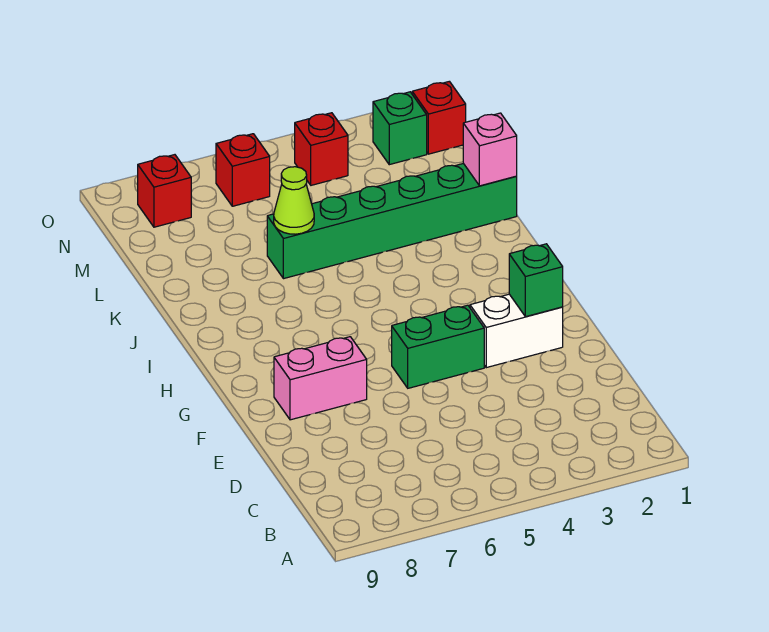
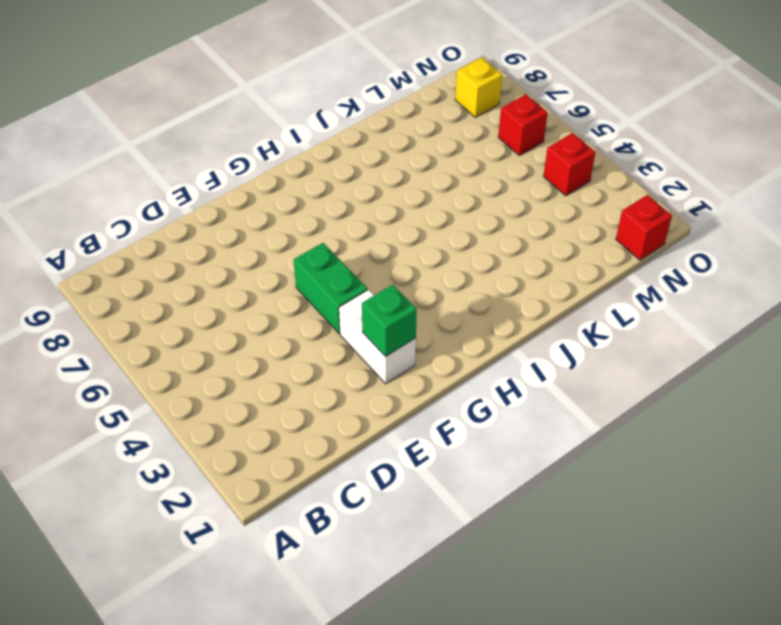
yellow brick N8 level 1 -> red brick N8 level 1
none -> pink brick F7:F8 level 1
none -> green brick K1:K6 level 1
none -> green brick N2 level 1

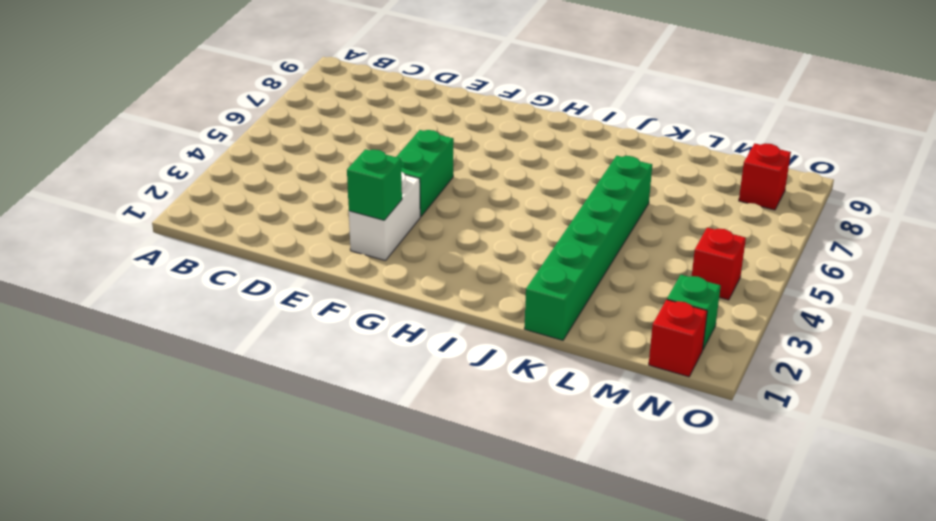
none -> pink brick F7:F8 level 1
none -> red brick N6 level 1
none -> pink brick K1 level 2

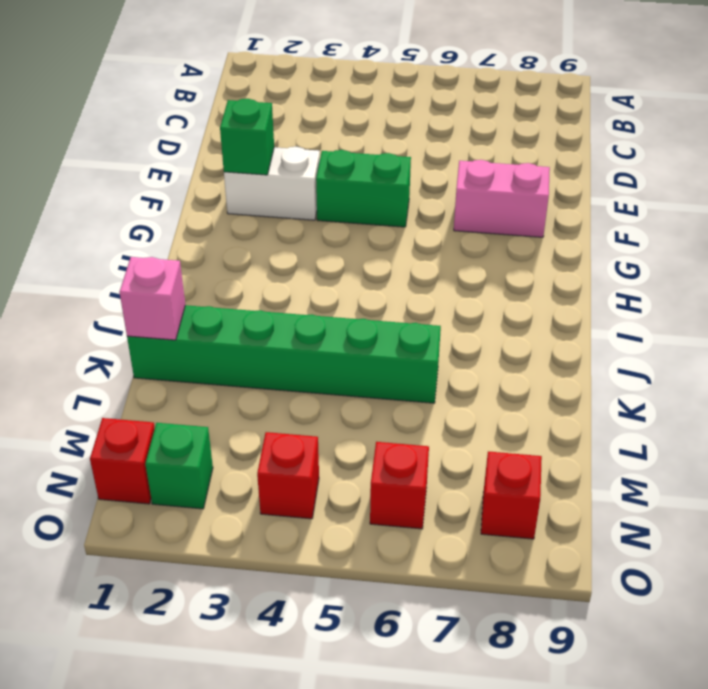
none -> lime cone K6 level 2

